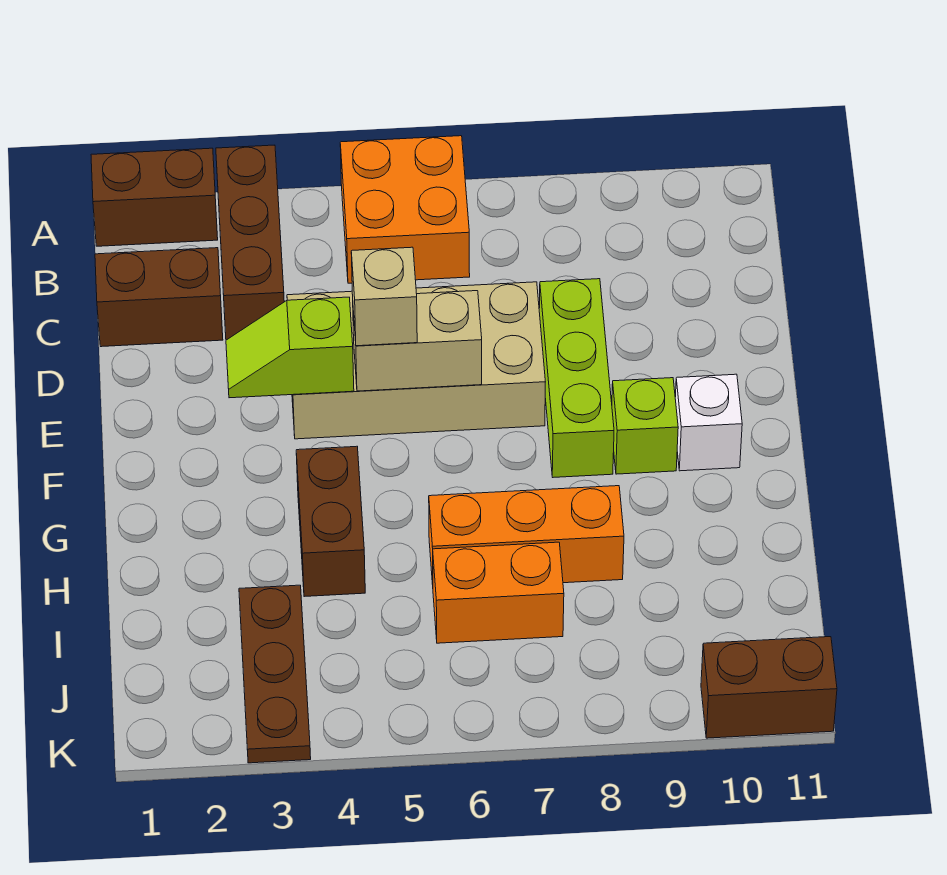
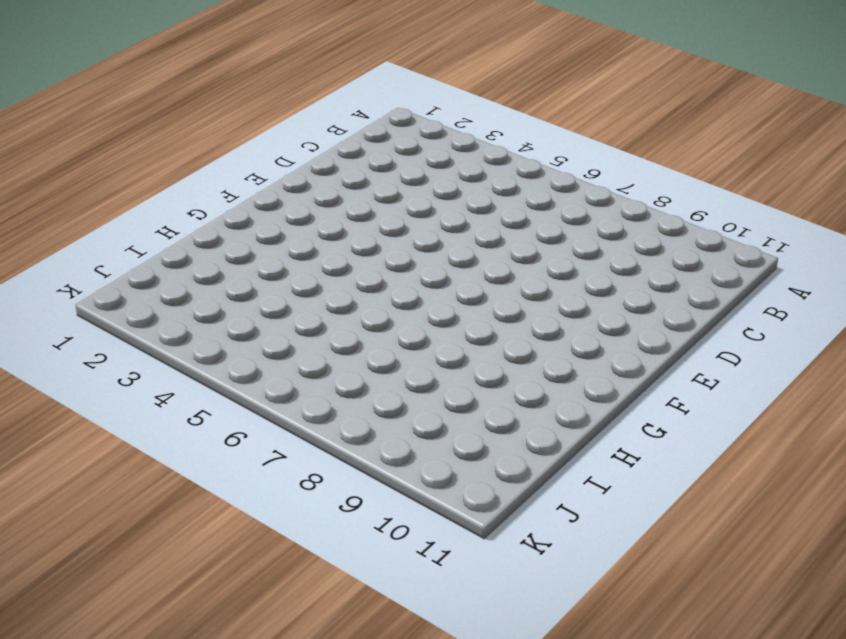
none -> brown brick A1:A2 level 1
none -> brown brick A3:C3 level 1
none -> orange brick A5:B6 level 1

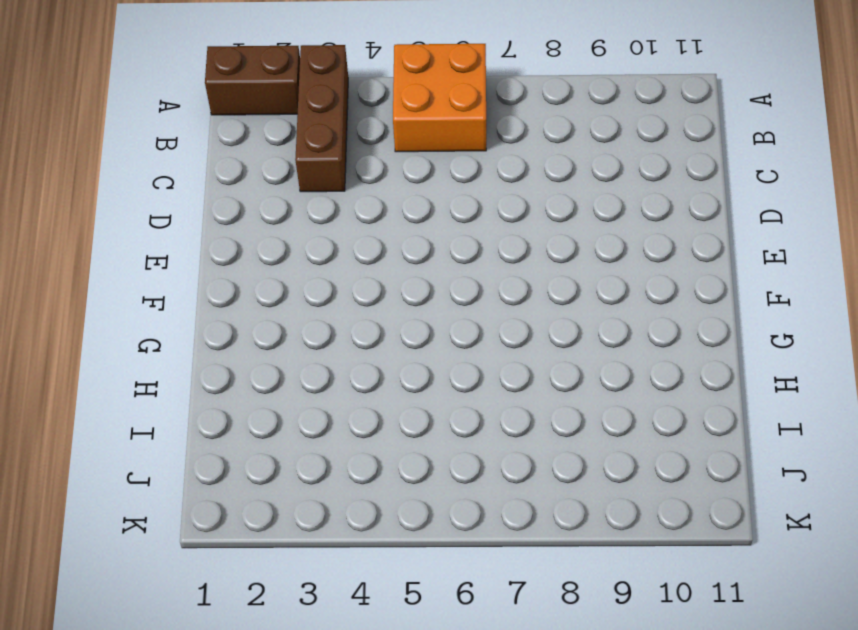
none -> brown brick C1:C2 level 1
none -> tan brick D4:E7 level 1
none -> lime brick D8:F8 level 1

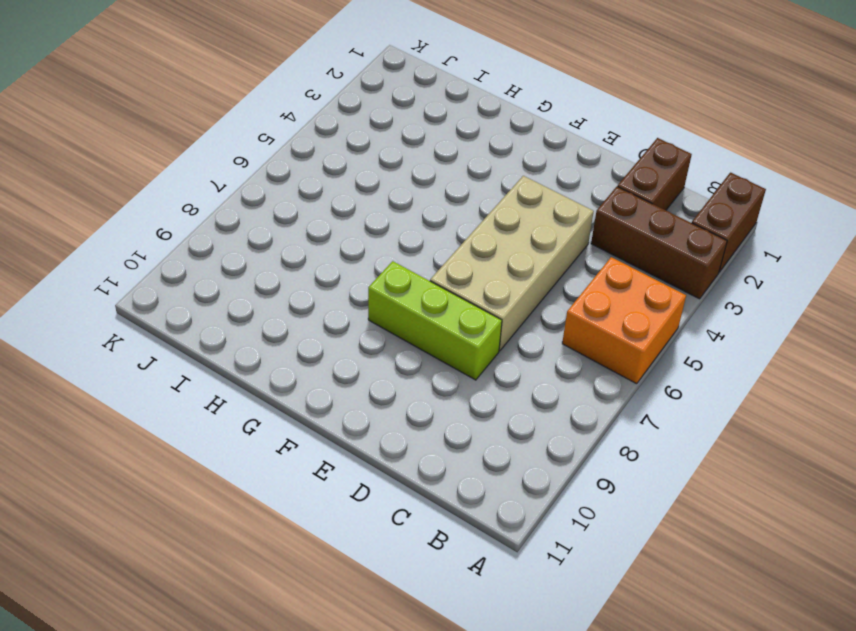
none -> lime brick F9 level 1
none -> white brick F10 level 1
none -> brown brick G4:H4 level 1

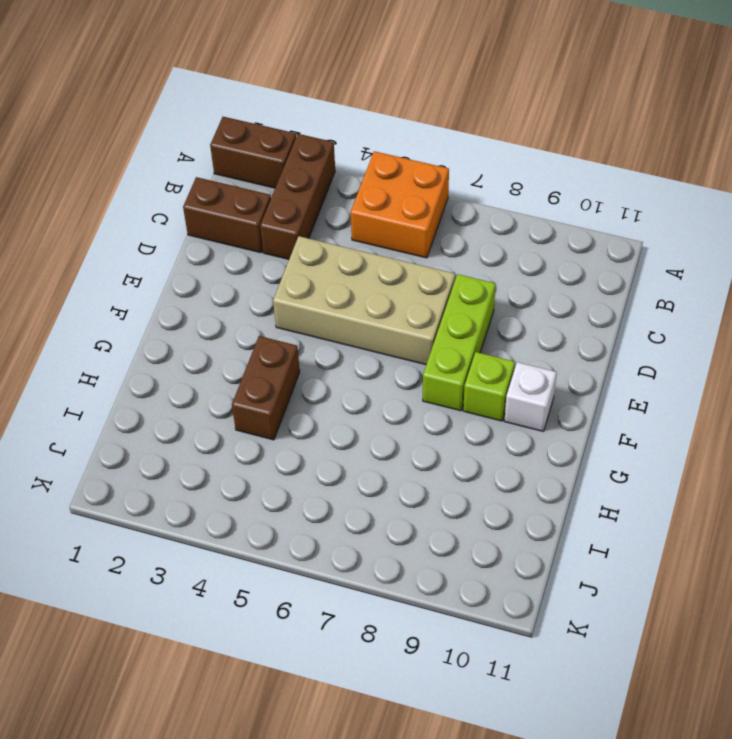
none -> orange brick H6:H8 level 1
none -> brown plate I3:K3 level 1
none -> orange brick I6:I7 level 1

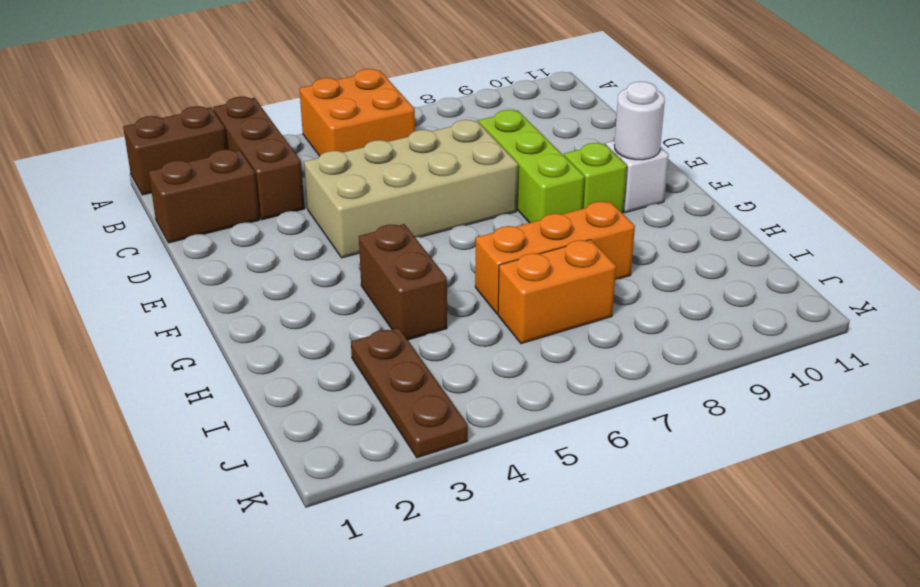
white round brick F10 level 2 -> none
none -> brown brick K10:K11 level 1
none -> lime slope E3:E4 level 2 top 4
none -> tan brick E5:E6 level 2

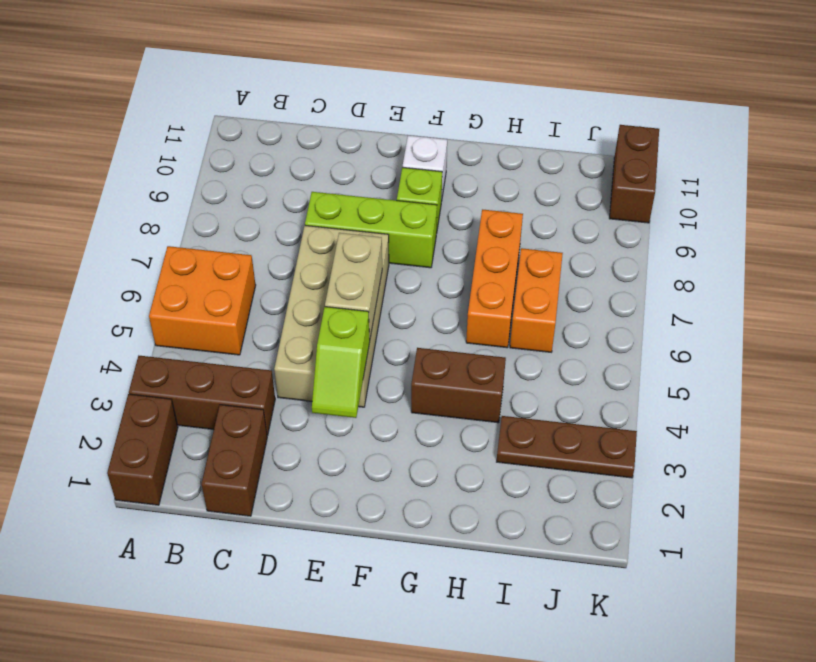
none -> tan brick E5 level 3

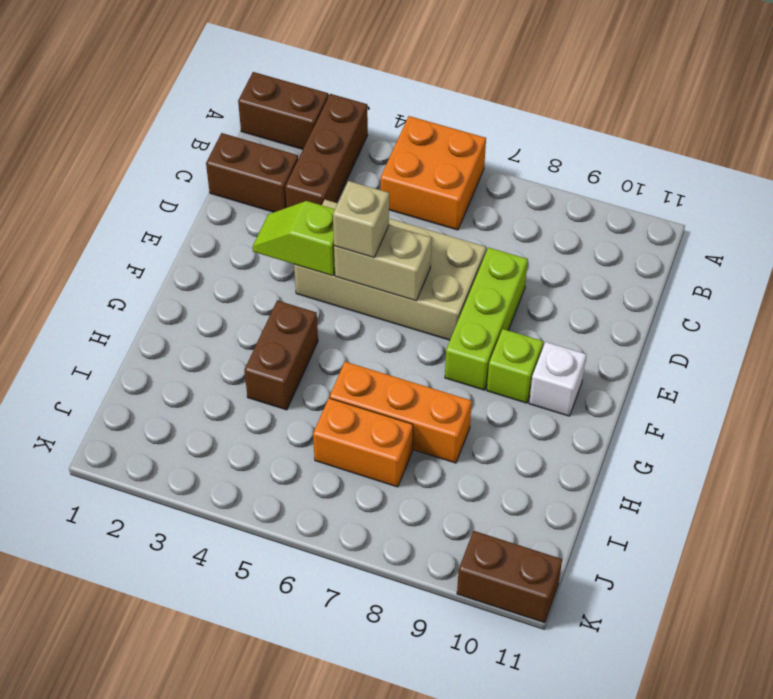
none -> brown plate I3:K3 level 1

